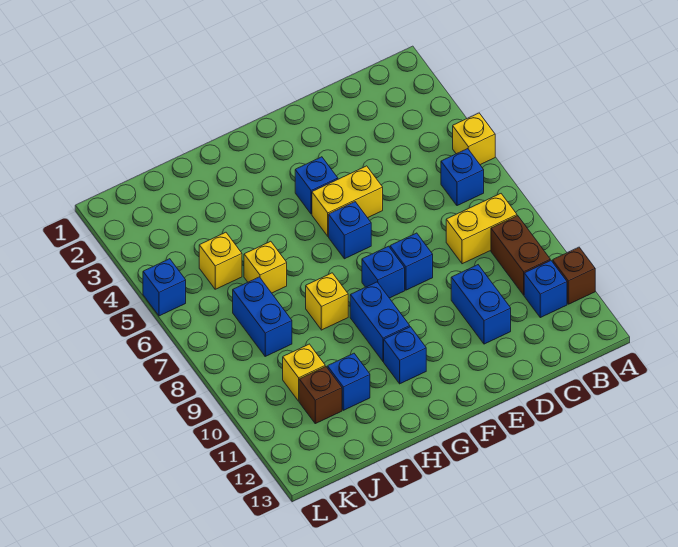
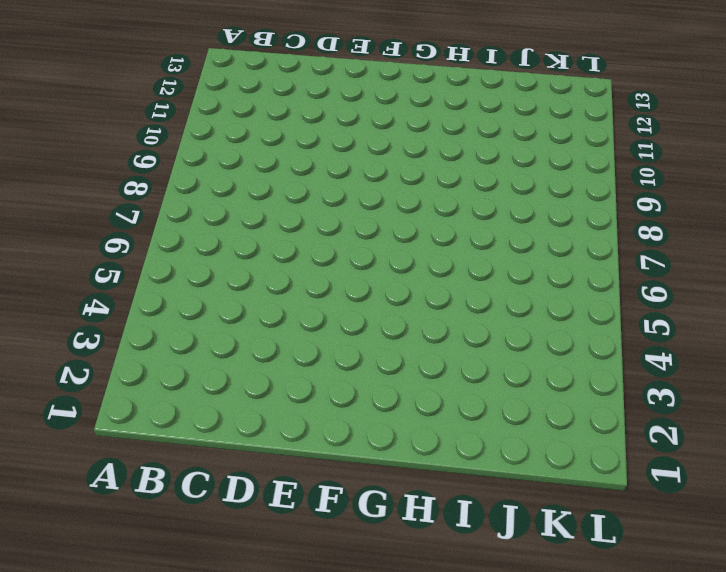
none -> yellow brick A5 level 1
none -> brown brick A11 level 1
none -> blue brick B6 level 1

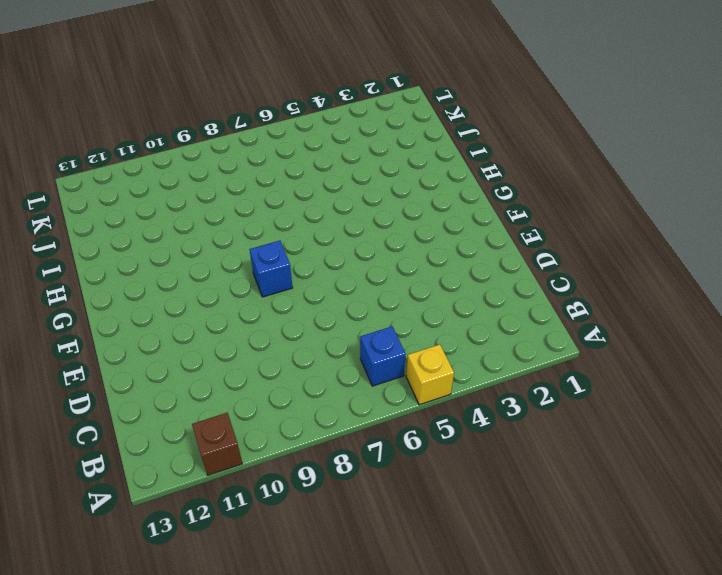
none -> yellow brick B8:C8 level 1
none -> brown brick B9:B10 level 1
none -> blue brick B11 level 1

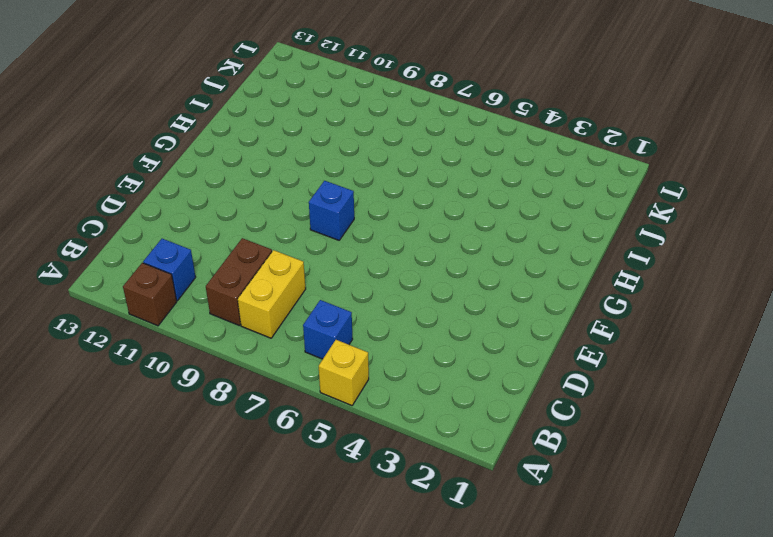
brown brick B9:C9 level 1 -> brown brick B9:B10 level 1
none -> blue brick D10:D11 level 1
none -> yellow brick E5:F5 level 1
none -> blue brick E8 level 1

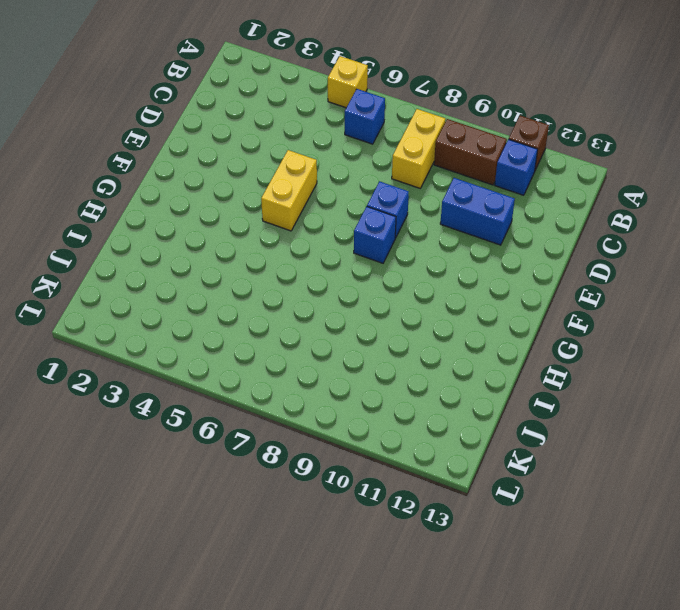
none -> blue brick F4 level 1
none -> blue brick F6 level 1
none -> blue brick G9:G10 level 1

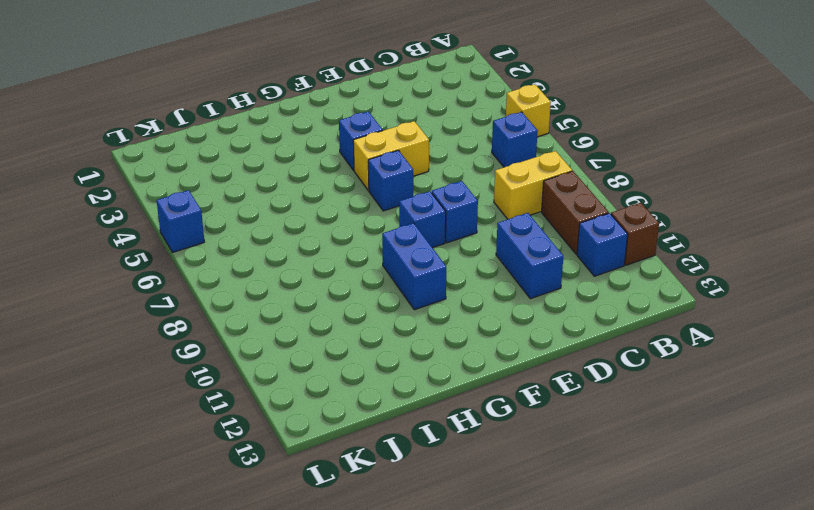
none -> blue brick G11 level 1
none -> yellow brick H8 level 1
none -> yellow brick I6 level 1

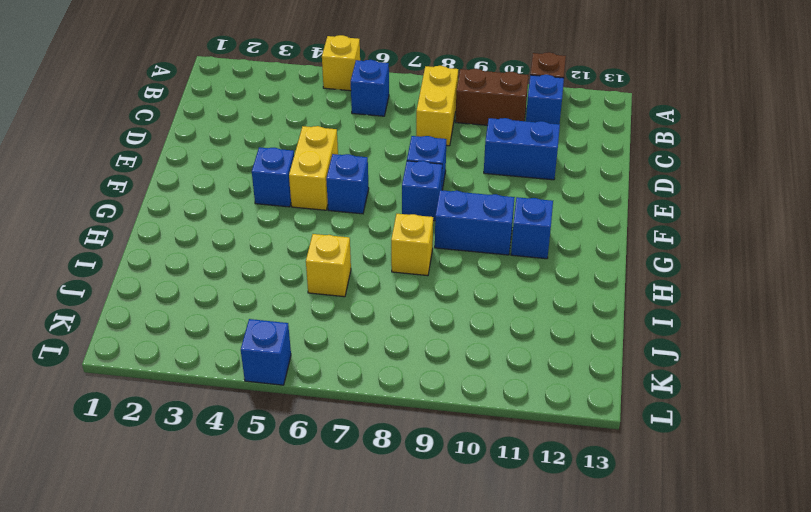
none -> blue brick I11 level 1
none -> yellow brick J5 level 1
none -> blue brick J7:J8 level 1

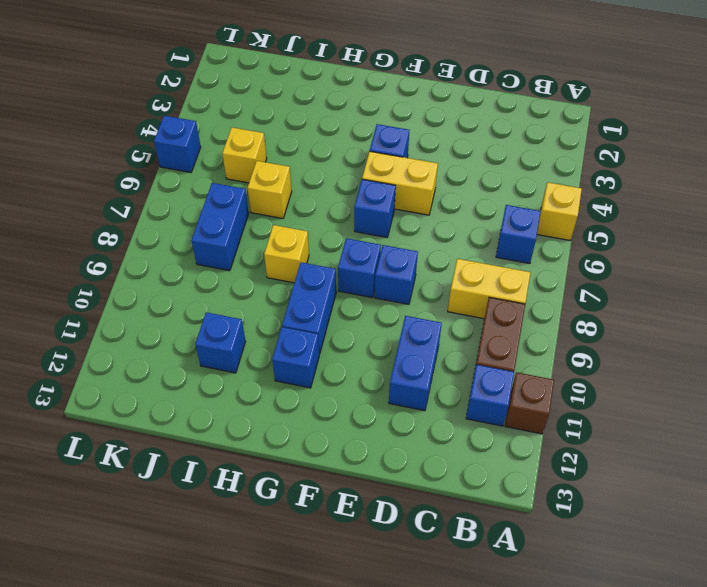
none -> yellow brick J10 level 1
none -> brown brick J11 level 1

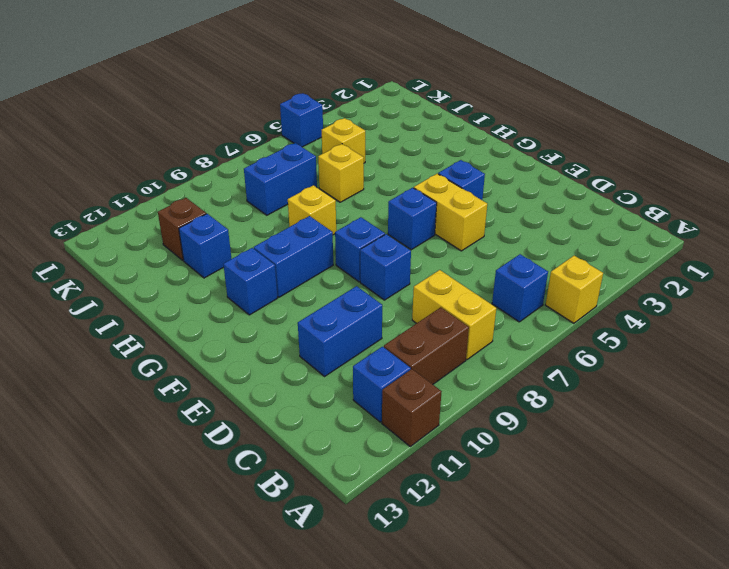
none -> yellow brick J10 level 1

